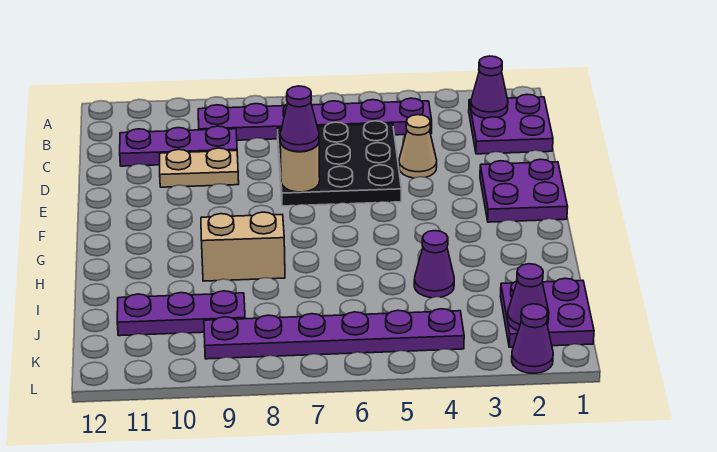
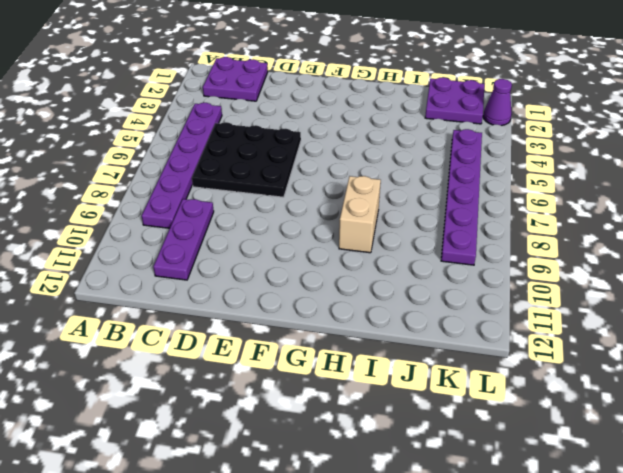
none -> tan cone D4 level 1
none -> tan plate D9:D10 level 1
none -> purple plate E1:F2 level 1

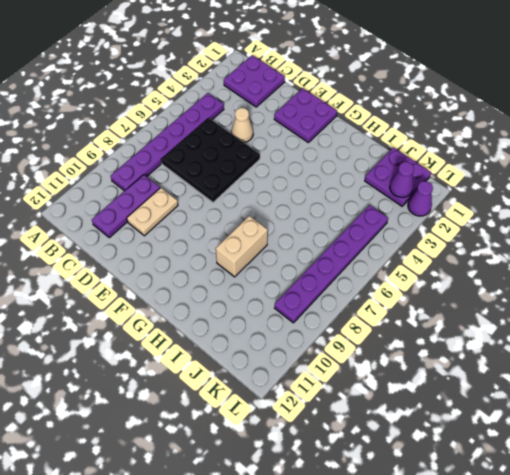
none -> purple cone I4 level 1
none -> purple plate J9:J11 level 1
none -> purple cone B2 level 2

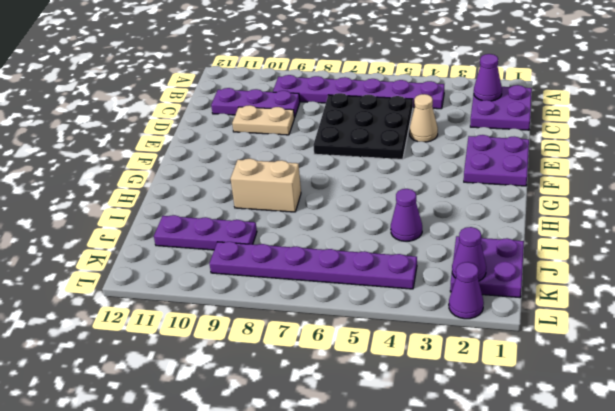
none -> tan round brick E7 level 2
none -> purple cone E7 level 3

